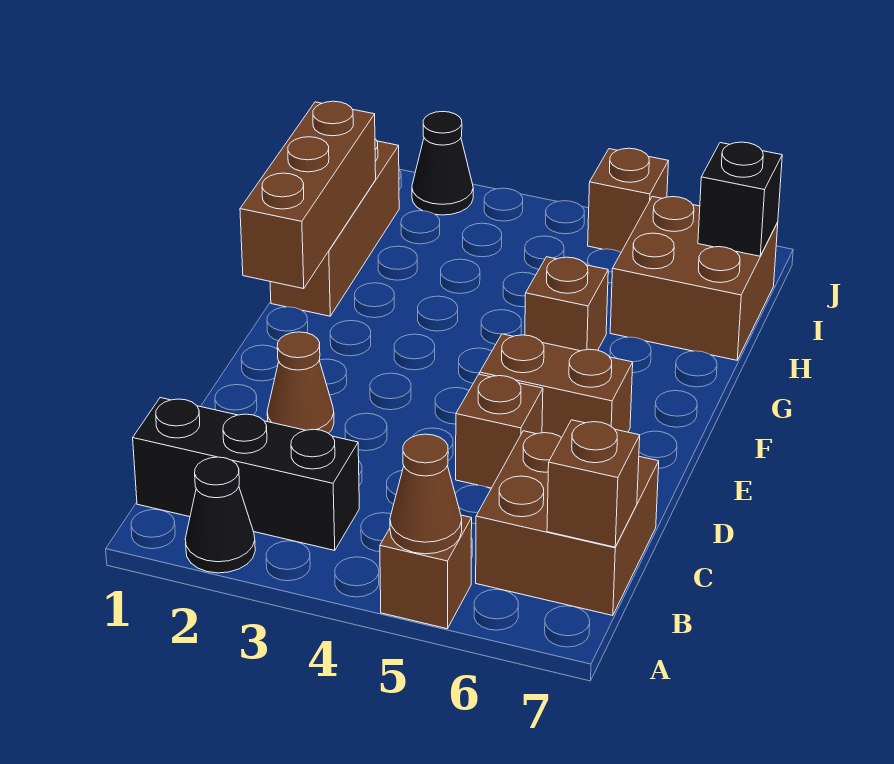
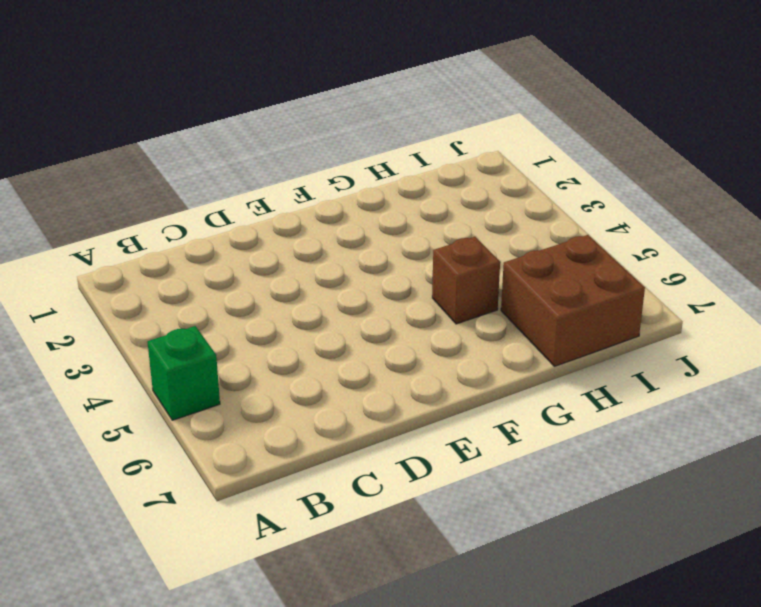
green brick A5 level 1 -> brown brick A5 level 1
none -> black cone A2 level 1
none -> black brick B1:B3 level 1
none -> brown brick B6:C7 level 1

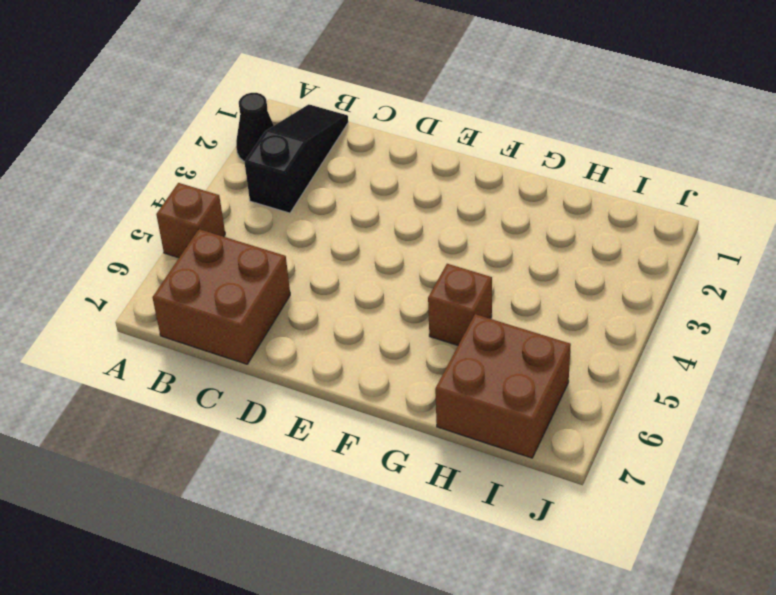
black slope B1:B3 level 1 top 3 -> black brick B1:B3 level 1
none -> brown cone D2 level 1
none -> brown brick D5 level 1
none -> brown brick E5:E6 level 1

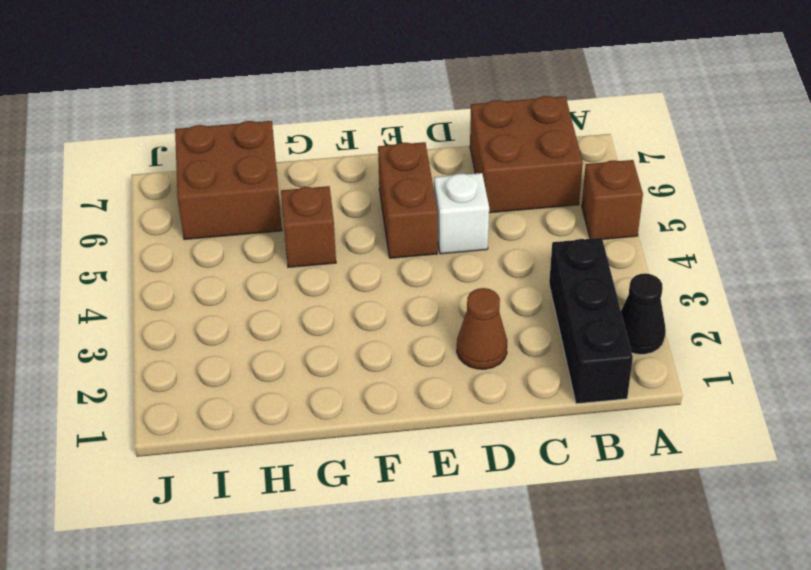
white brick D5 level 1 -> brown brick D5 level 1
none -> brown brick G1:I1 level 1
none -> black cone J2 level 1
none -> brown brick J5 level 1

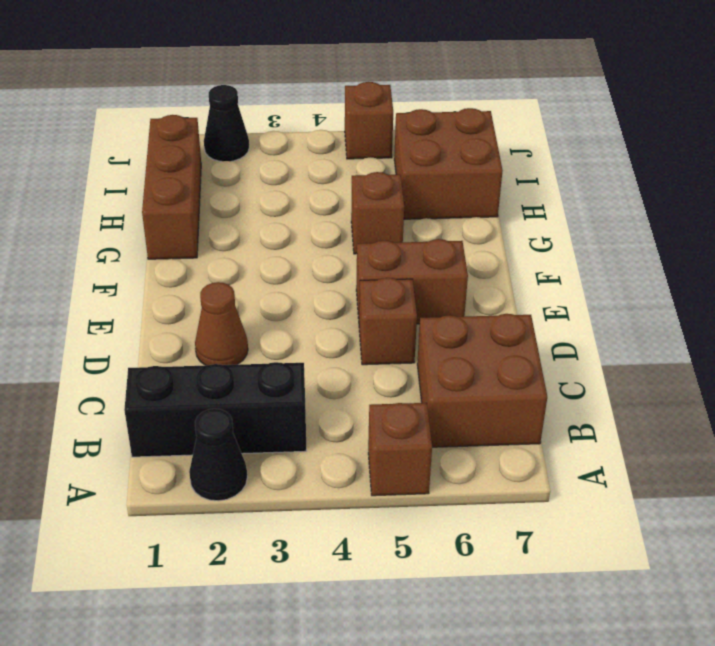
none -> brown cone A5 level 2
none -> brown brick B7 level 2
none -> brown brick F1:H1 level 2

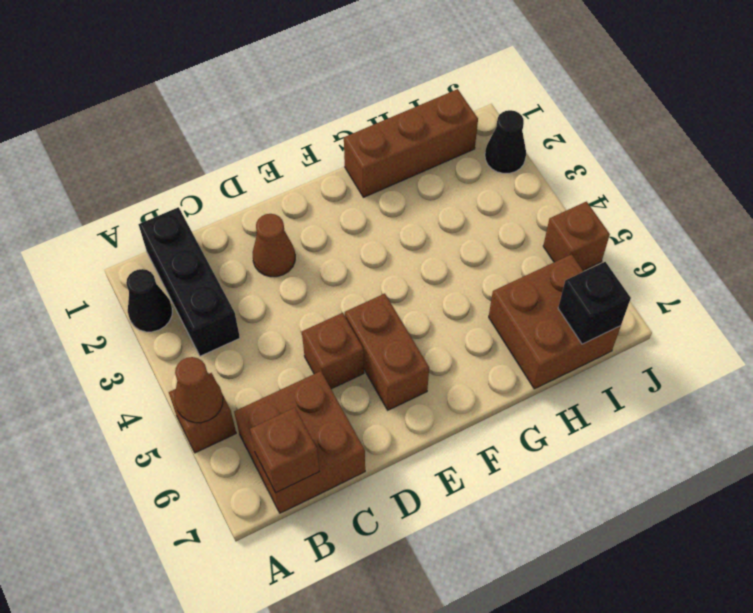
none -> brown brick G5 level 1
none -> brown brick F1:H1 level 2

